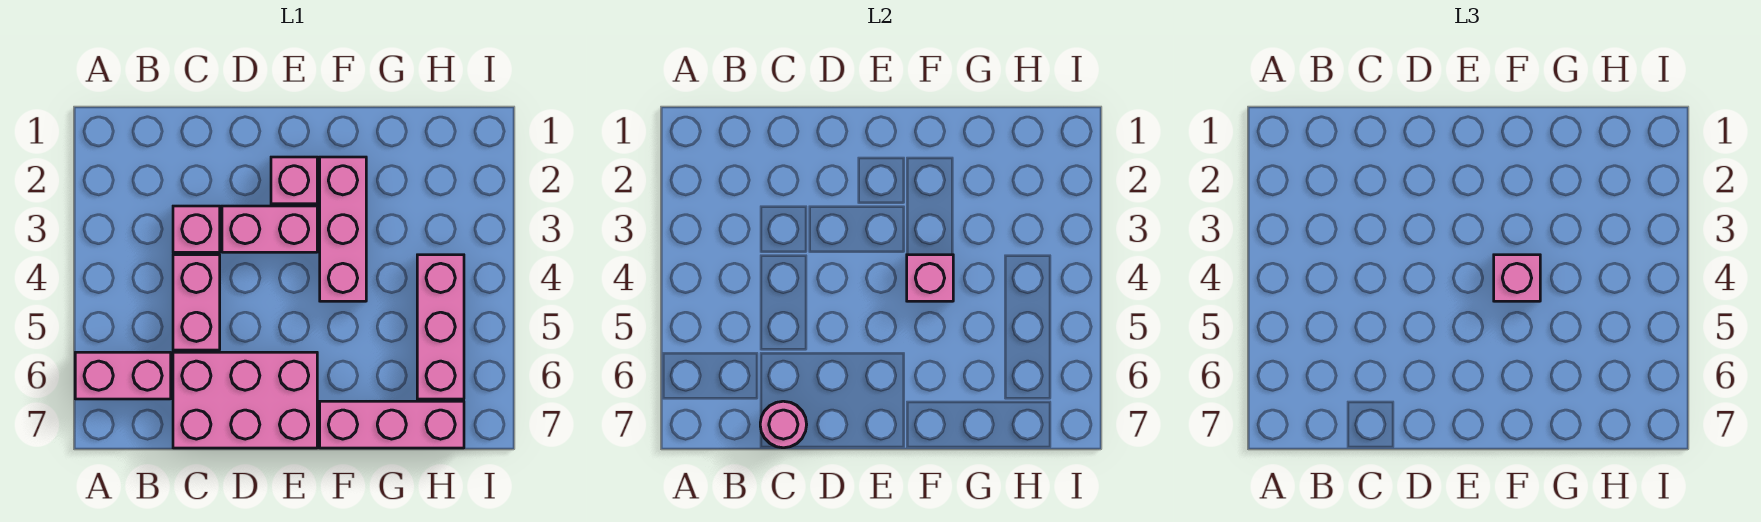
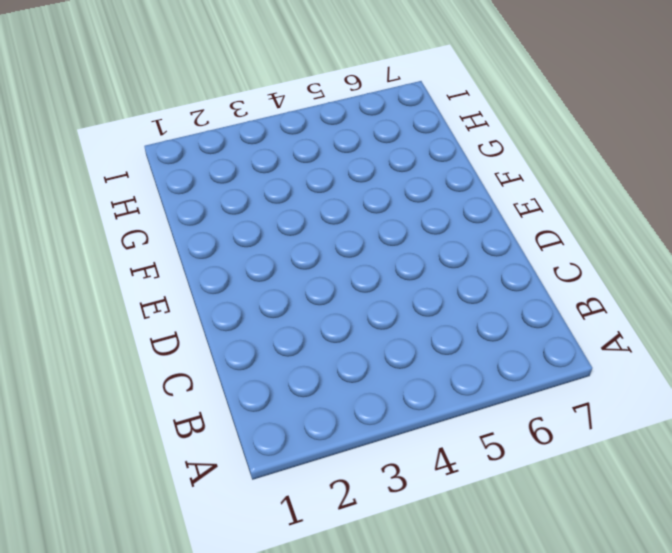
none -> pink brick A6:B6 level 1
none -> pink brick C3 level 1
none -> pink brick C4:C5 level 1

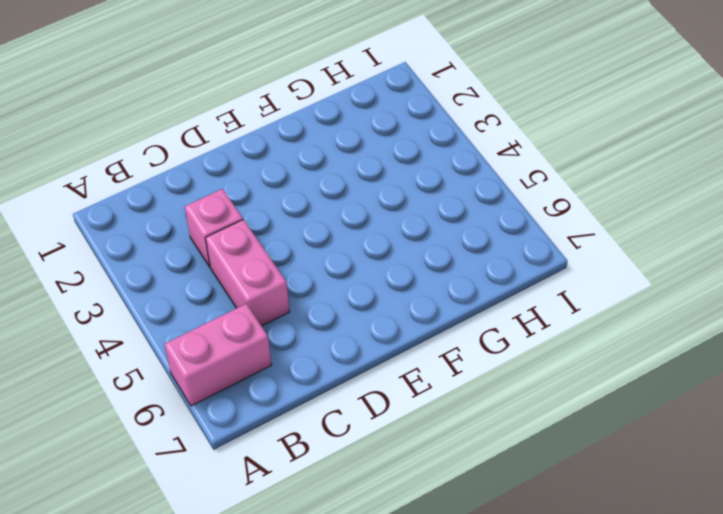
none -> pink brick C6:E7 level 1
none -> pink brick D3:E3 level 1
none -> pink brick E2 level 1

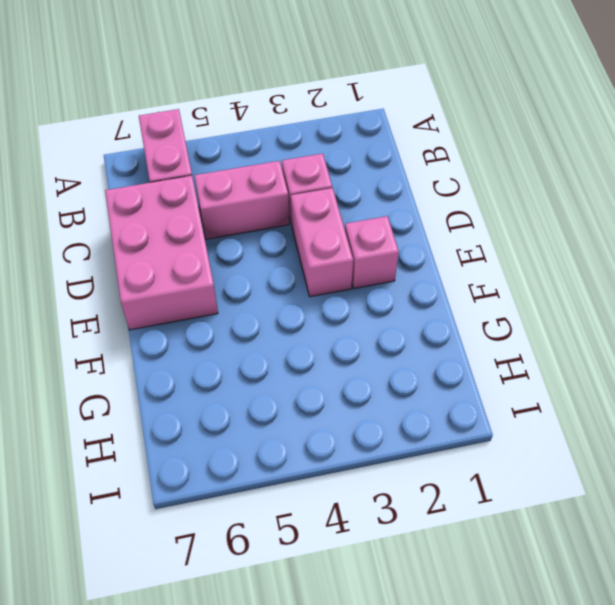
none -> pink brick F2:F4 level 1
none -> pink brick F7:H7 level 1
none -> pink brick H4:H6 level 1

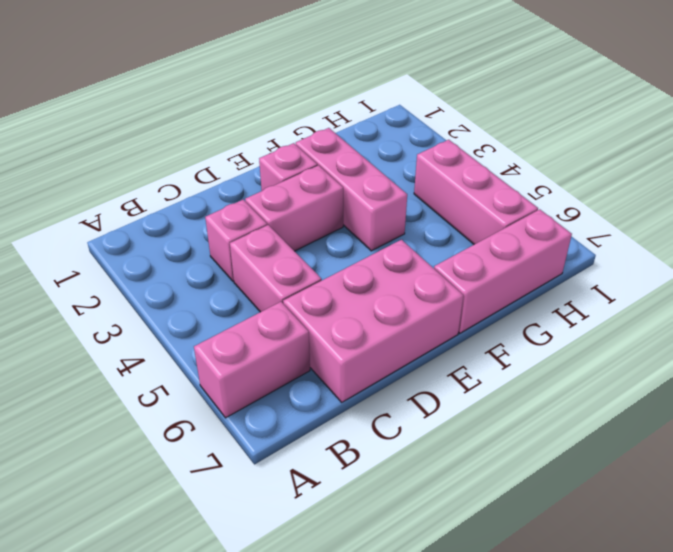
none -> pink round brick C7 level 2
none -> pink brick F4 level 2
none -> pink brick F4 level 3

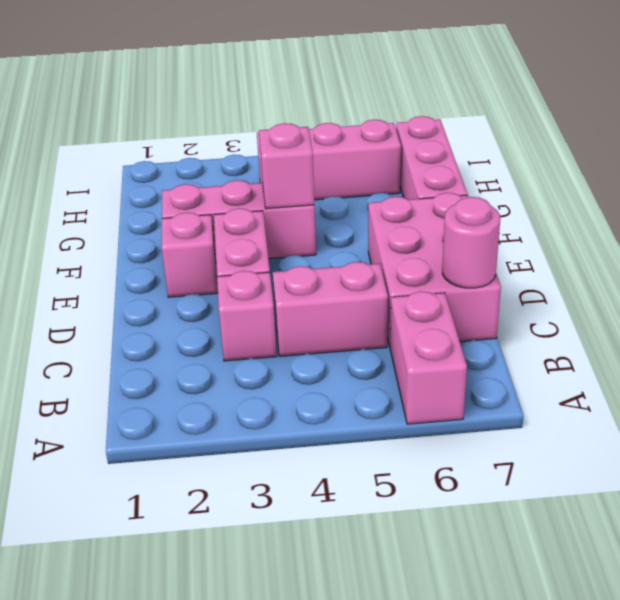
none -> pink brick F4 level 3

